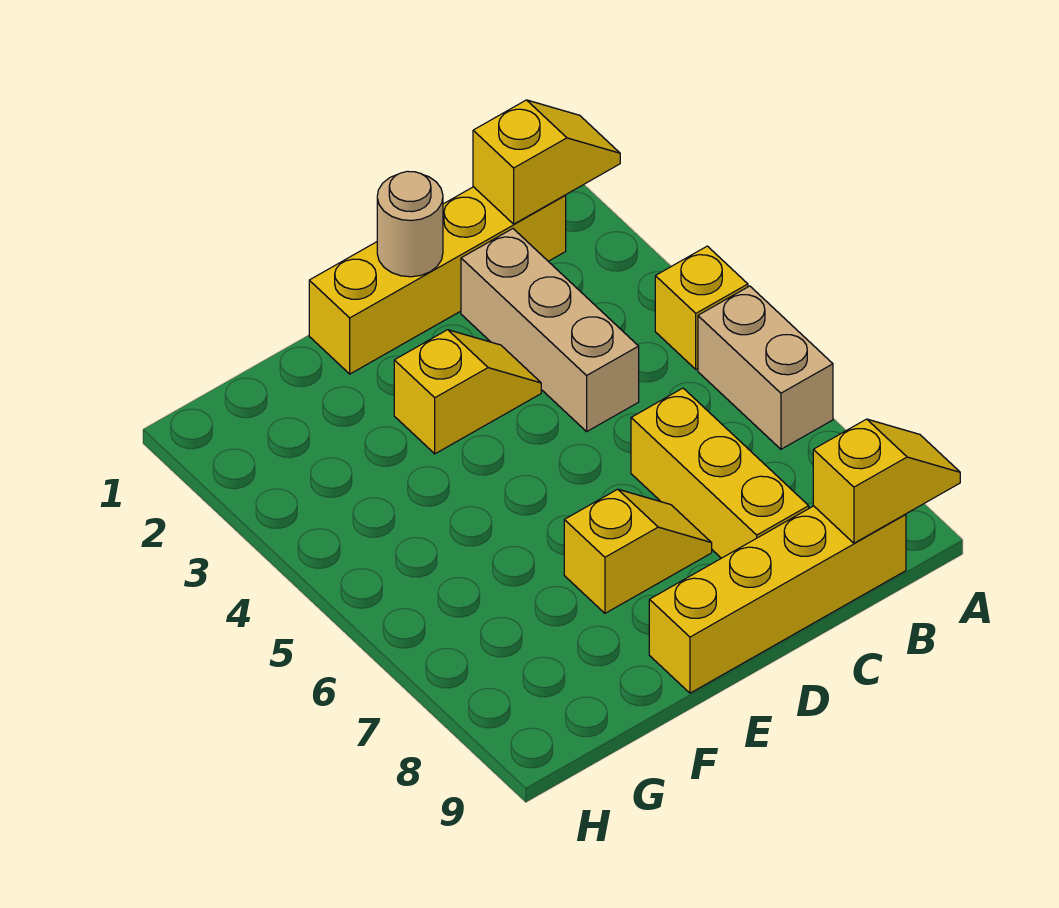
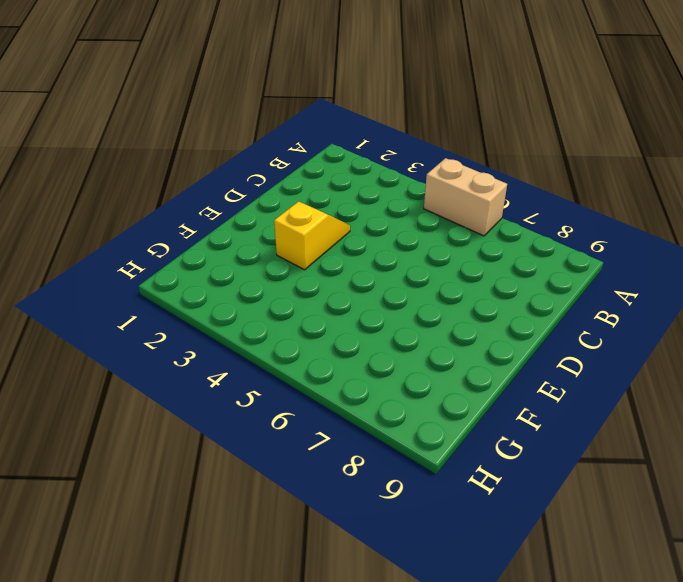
none -> yellow brick A4 level 1
none -> yellow brick B1:E1 level 1

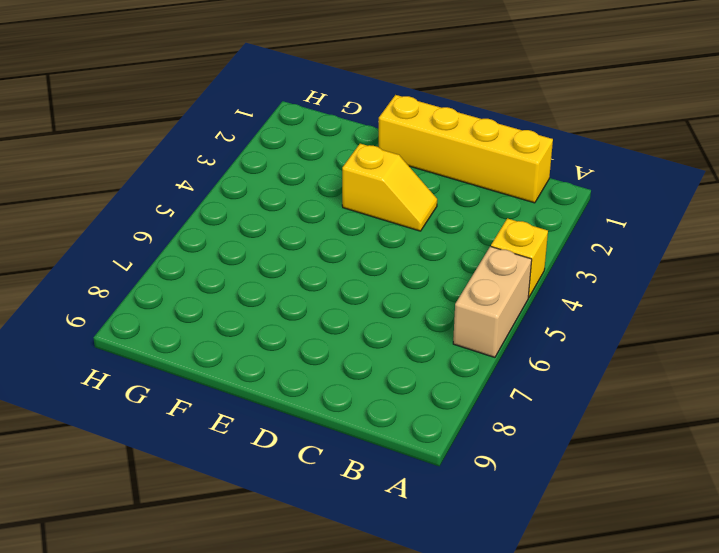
none -> yellow brick B9:E9 level 1
none -> tan brick C2:C4 level 1

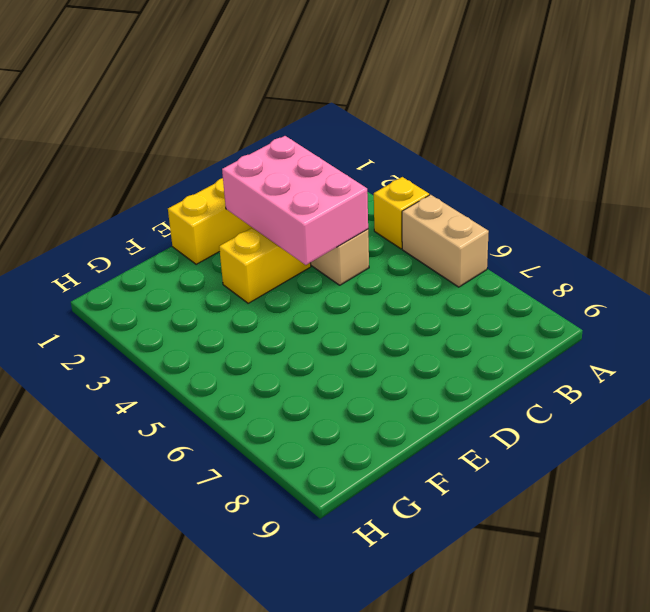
pink brick C2:D4 level 2 -> none
none -> yellow brick B9:E9 level 1
none -> yellow brick C6:C8 level 1

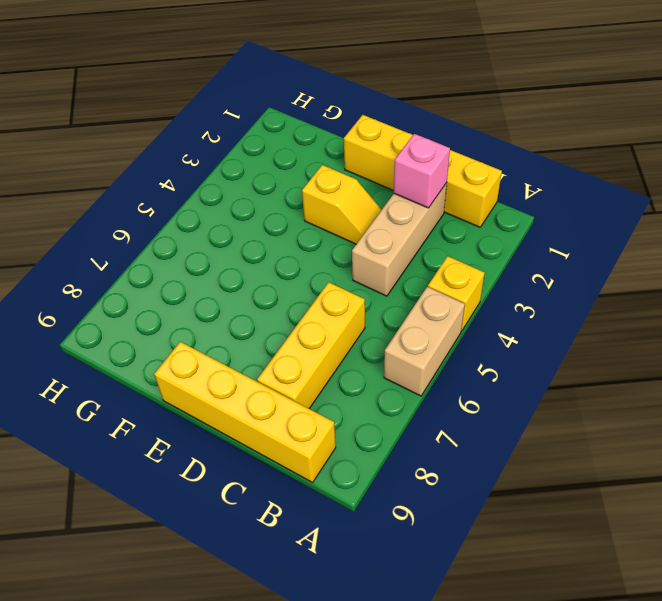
pink brick C2 level 2 -> none
none -> yellow slope D7:E7 level 1 top E
none -> yellow slope A1:B1 level 2 top B

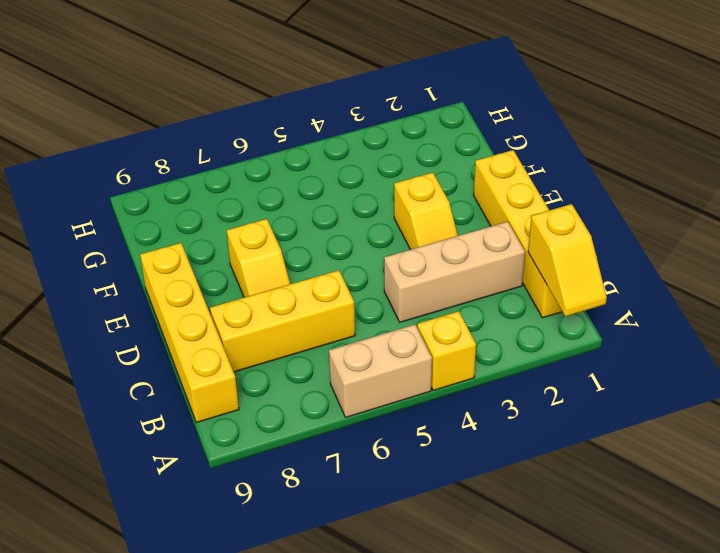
none -> yellow slope A9:B9 level 2 top B
none -> tan round brick D1 level 2

